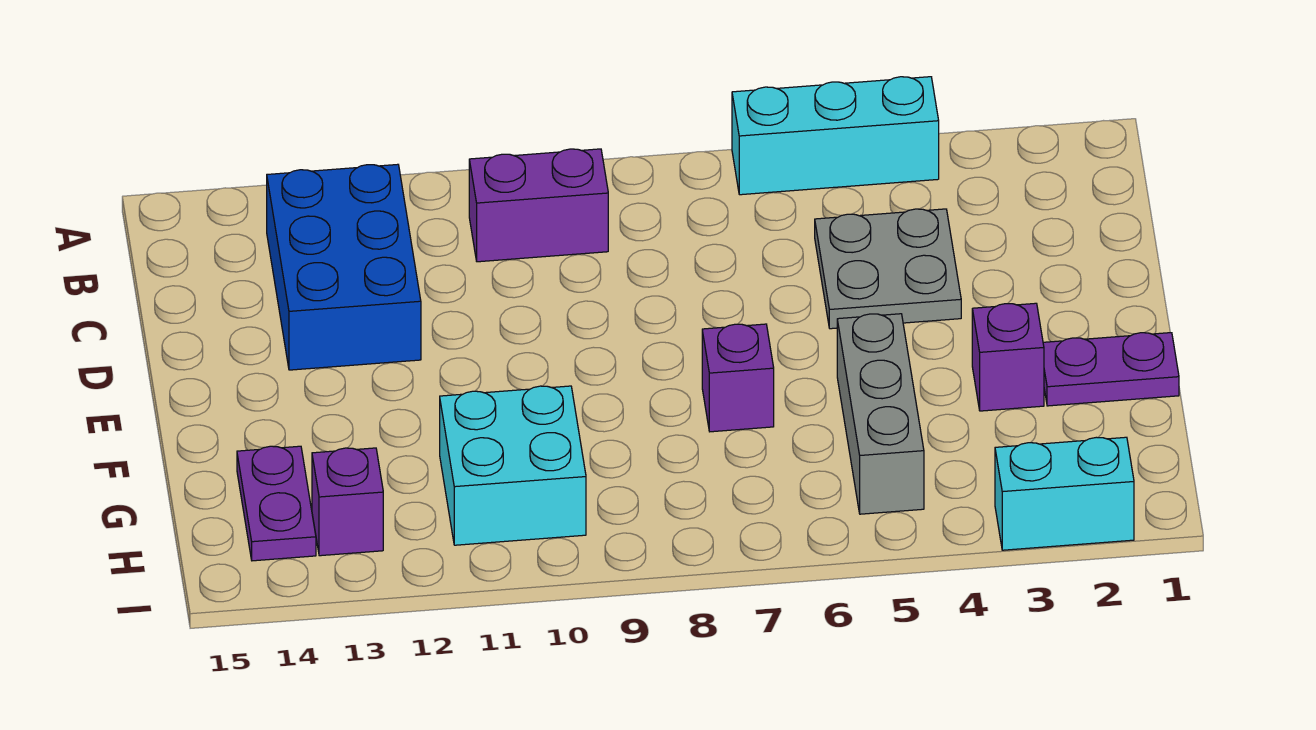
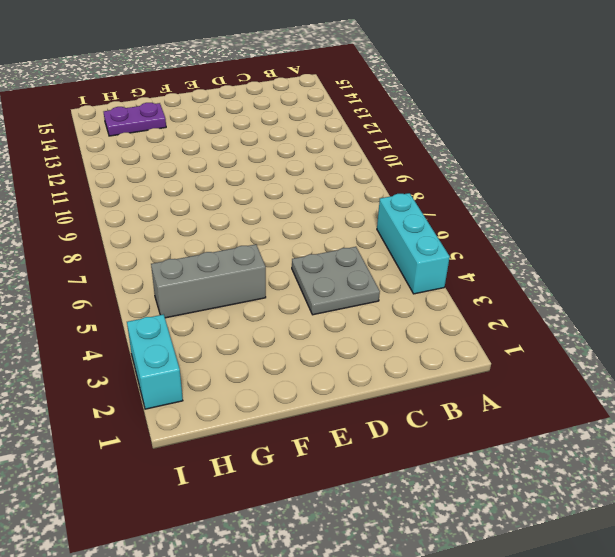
none -> purple brick B9:B10 level 1
none -> blue brick B12:D13 level 1
none -> purple plate F1:F2 level 1

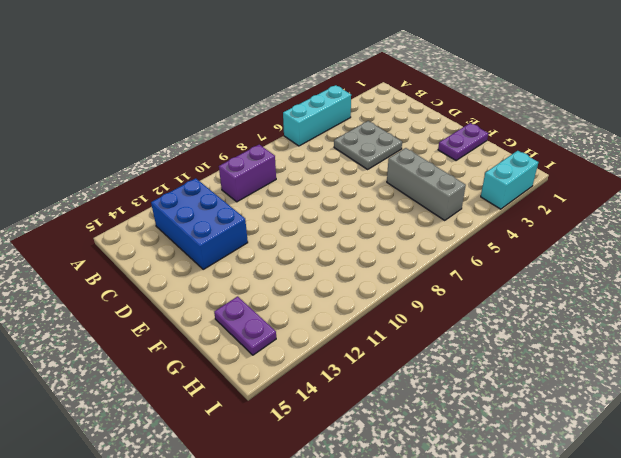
none -> purple brick F3 level 1
none -> purple brick F7 level 1
none -> cyan brick G10:H11 level 1

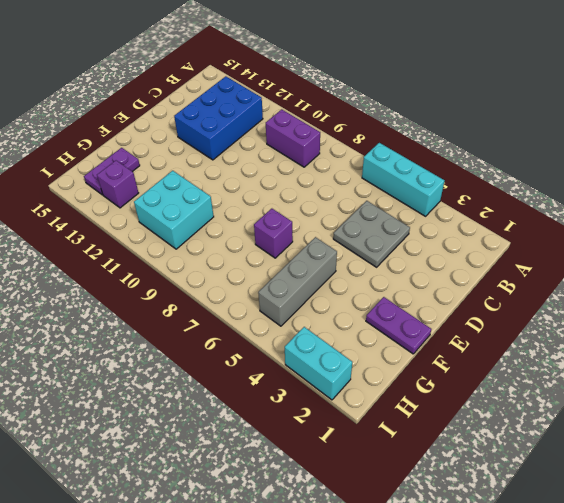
none -> purple brick F3 level 1

